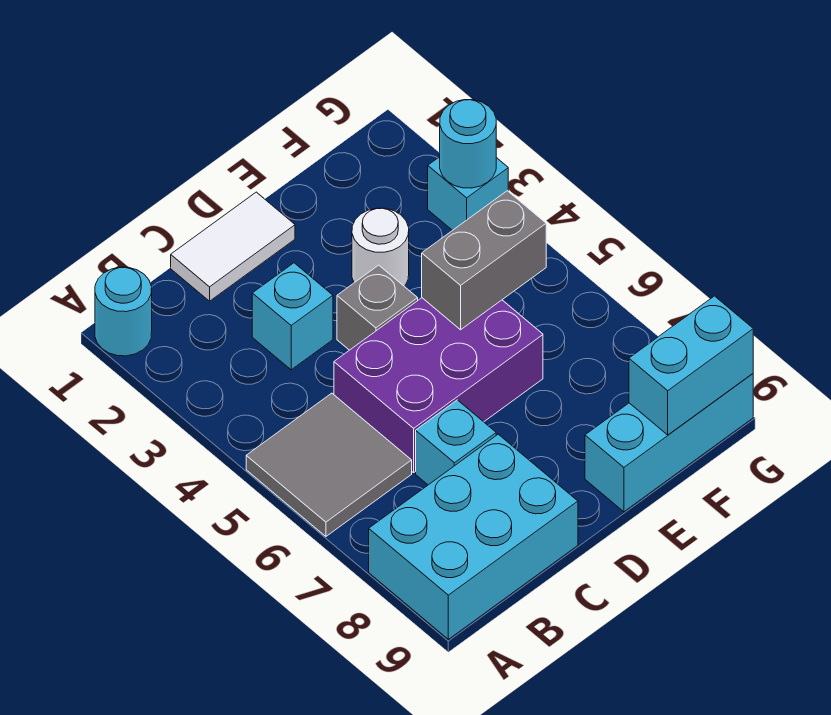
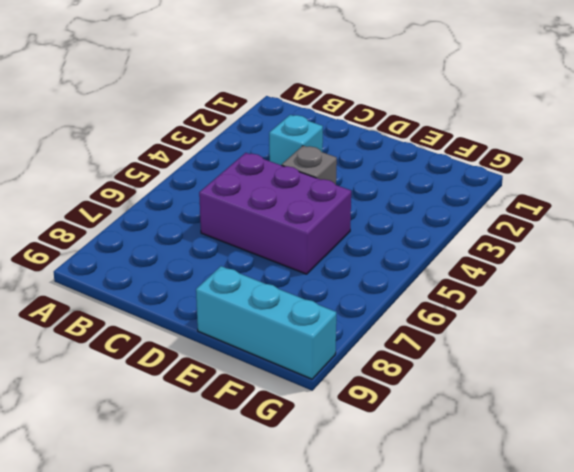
none -> cyan round brick A1 level 1
none -> grey tile A5:B6 level 1
none -> cyan brick A8:C9 level 1

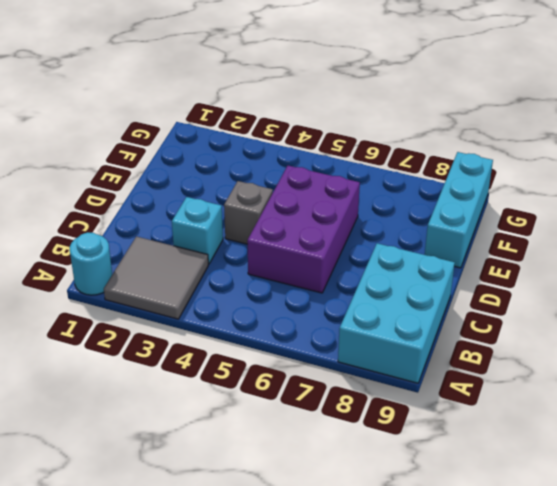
grey tile A2:B3 level 1 -> grey tile A5:B6 level 1
none -> white tile C1:D1 level 1
none -> cyan brick C7 level 1
none -> white round brick E3 level 1

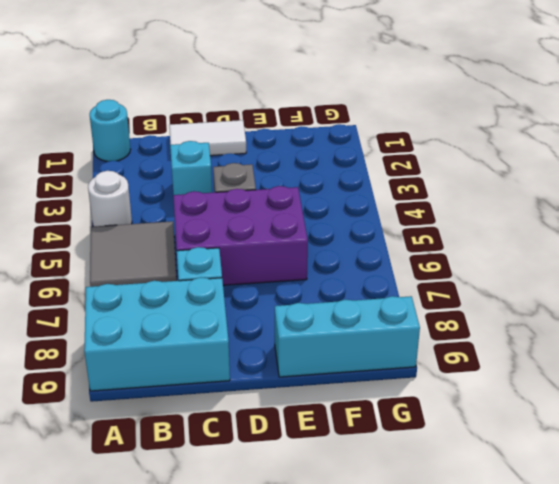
white round brick A4 level 1 -> white round brick E3 level 1
none -> cyan brick G3 level 1
none -> grey brick E5:F5 level 2
none -> cyan brick F9:G9 level 2

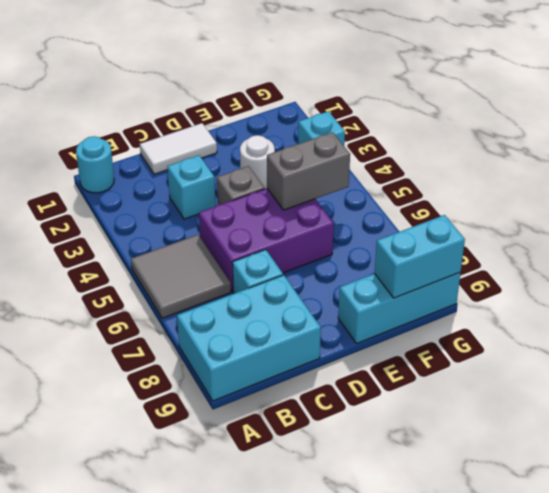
none -> cyan round brick G3 level 2

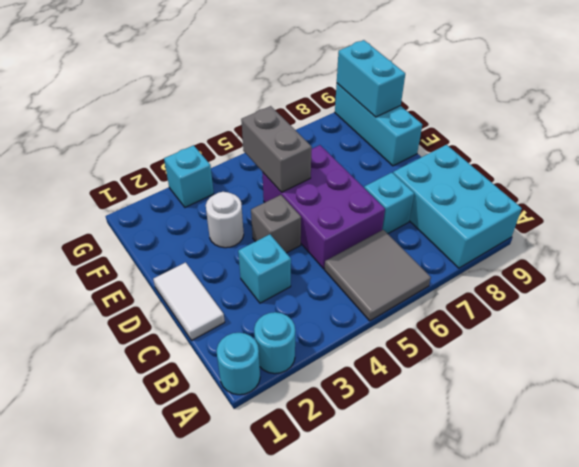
cyan round brick A2 level 1 -> cyan round brick G3 level 2

